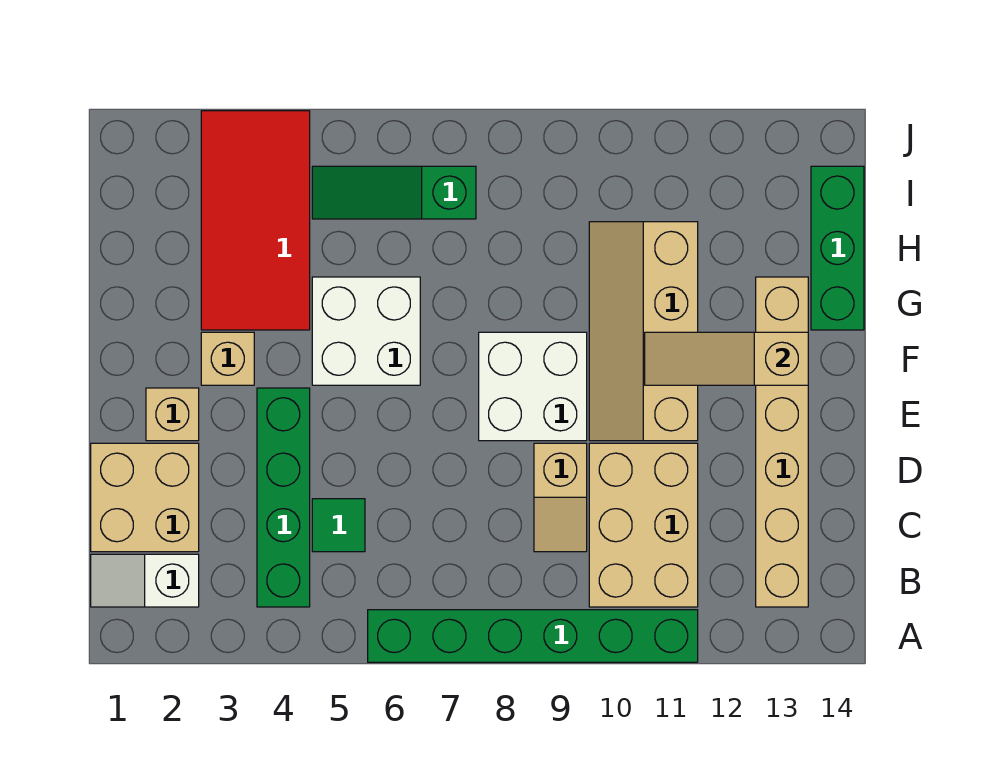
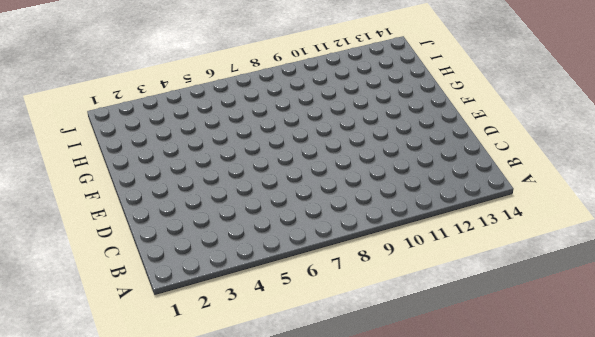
none -> green brick A6:A11 level 1
none -> white slope B1:B2 level 1 top 2
none -> green brick B4:E4 level 1

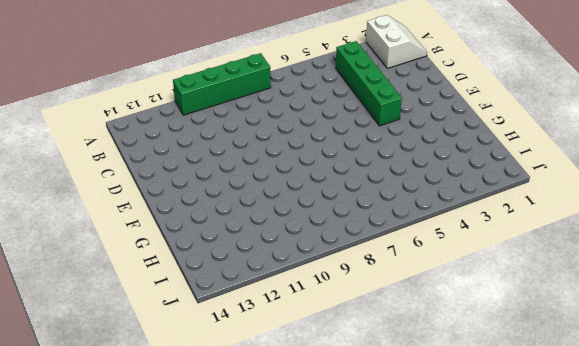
white slope A1:B2 level 1 top 2 -> white slope B1:B2 level 1 top 2
green brick A8:A11 level 1 -> green brick A6:A11 level 1
none -> tan brick B10:D11 level 1
none -> tan brick B13:G13 level 1
none -> tan brick C1:D2 level 1

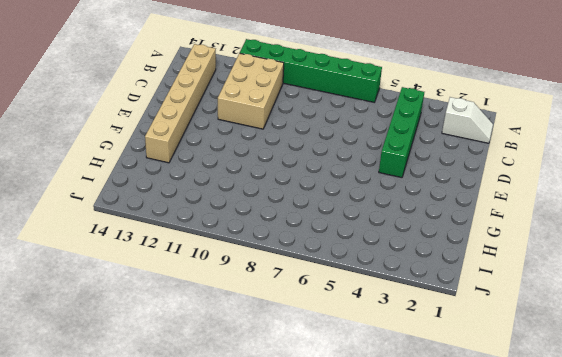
none -> tan brick C1:D2 level 1
none -> green tile C5 level 1
none -> tan slope C9:D9 level 1 top D

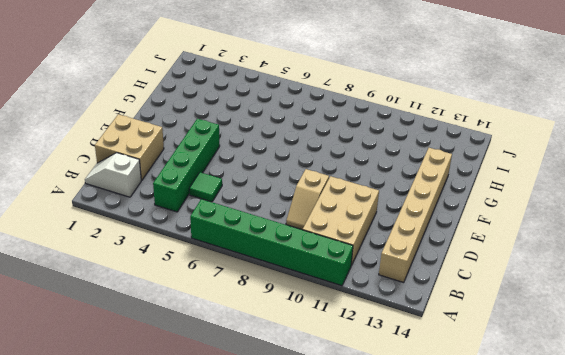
none -> tan brick E2 level 1
none -> white brick E8:F9 level 1
none -> tan slope E10:H11 level 1 top 11

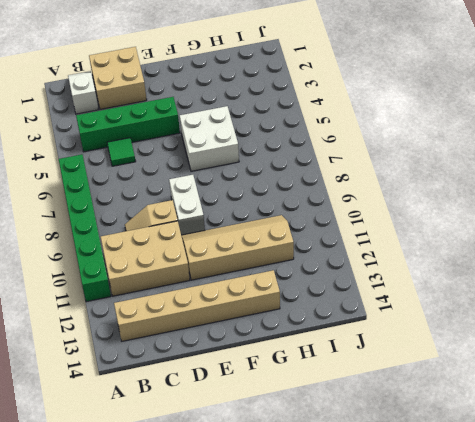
white brick E8:E9 level 1 -> white brick E8:F9 level 1
none -> tan brick E2 level 1
none -> tan brick F3 level 1
none -> red tile G3:J4 level 1

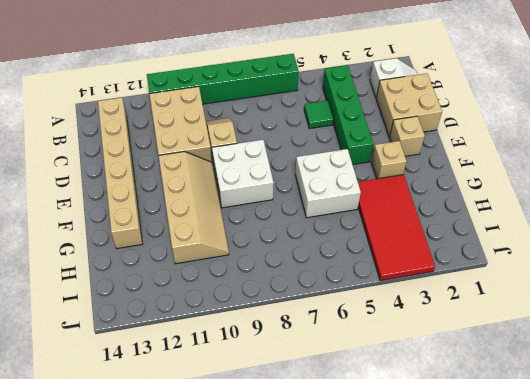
none -> green brick G14:I14 level 1
none -> green slope I5:I7 level 1 top 7
none -> tan slope F11:F13 level 2 top 13

